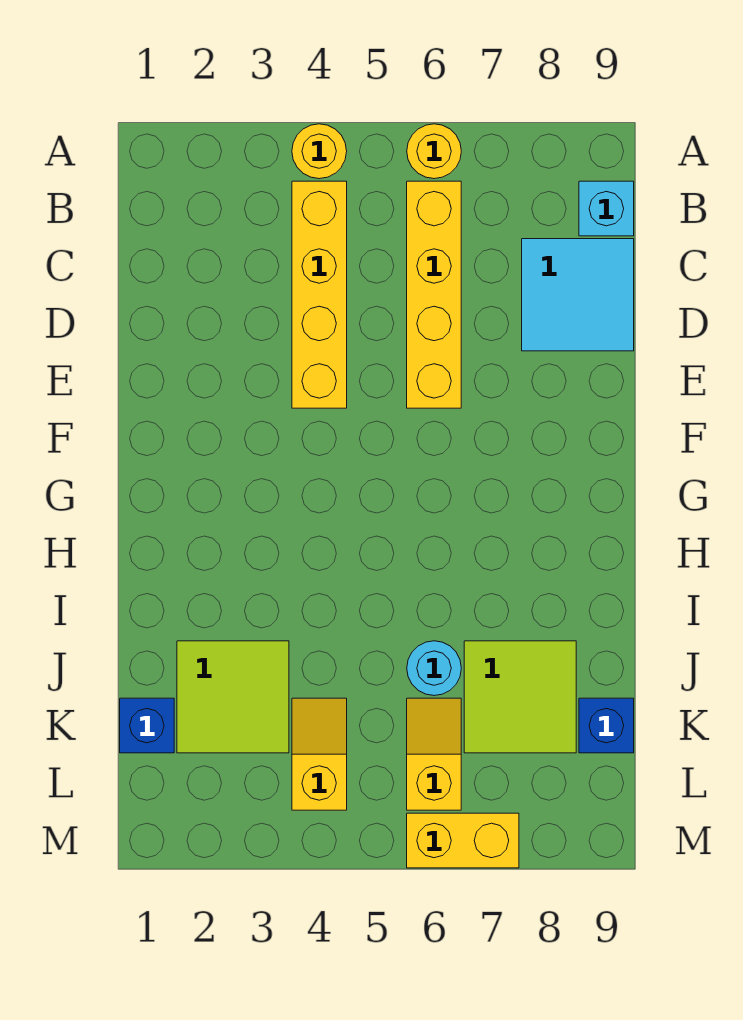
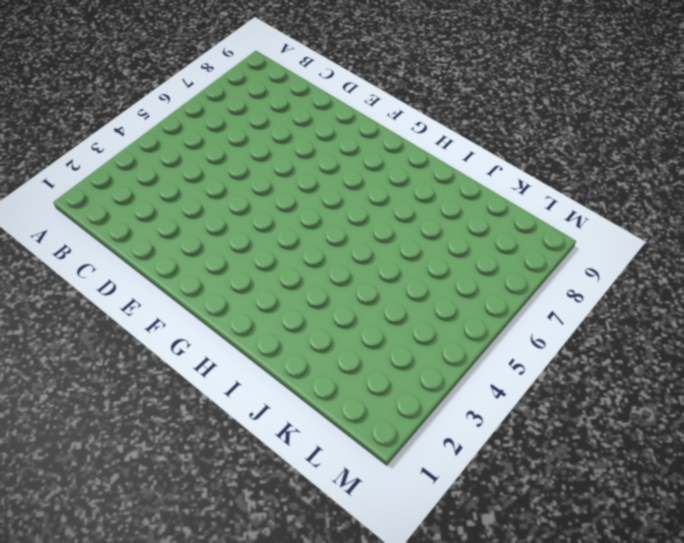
none -> yellow round brick A4 level 1
none -> yellow round brick A6 level 1
none -> yellow brick B4:E4 level 1

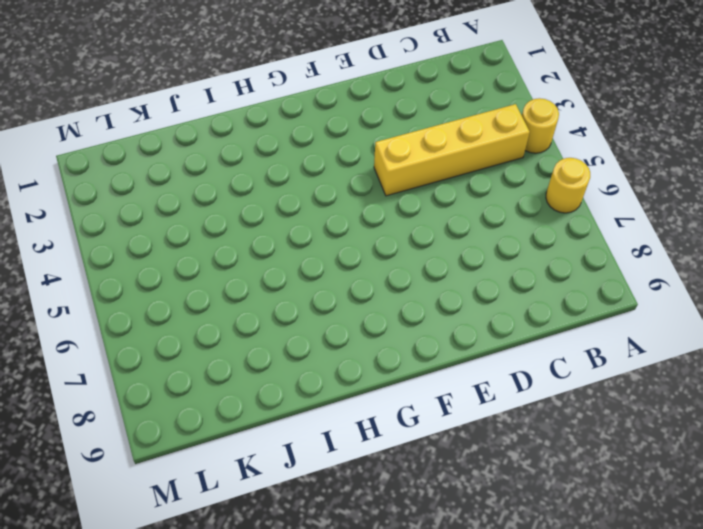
none -> yellow brick B6:E6 level 1
none -> cyan brick B9 level 1
none -> cyan tile C8:D9 level 1

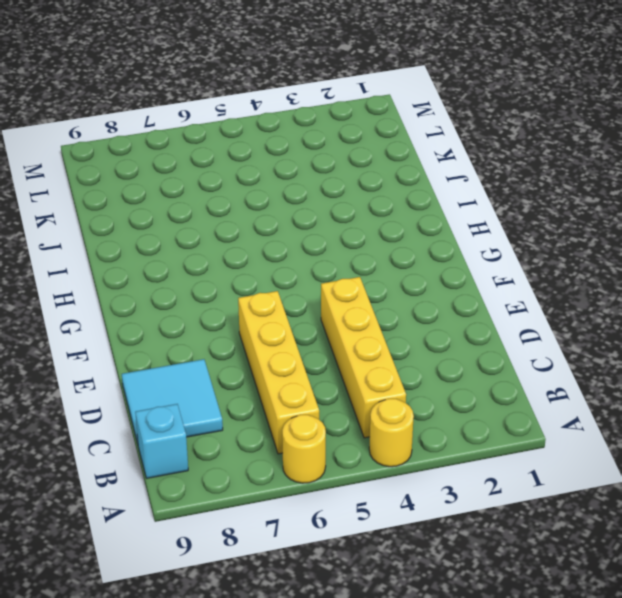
none -> lime tile J2:K3 level 1
none -> cyan round brick J6 level 1
none -> lime tile J7:K8 level 1

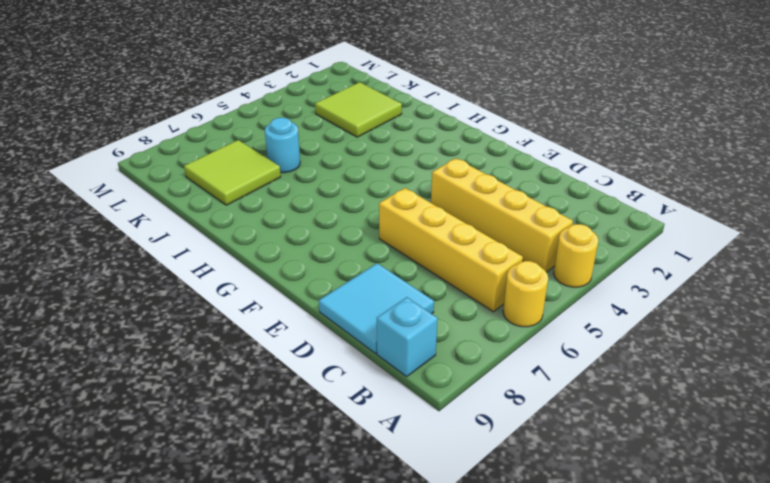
none -> blue brick K1 level 1
none -> yellow slope K4:L4 level 1 top L
none -> yellow slope K6:L6 level 1 top L

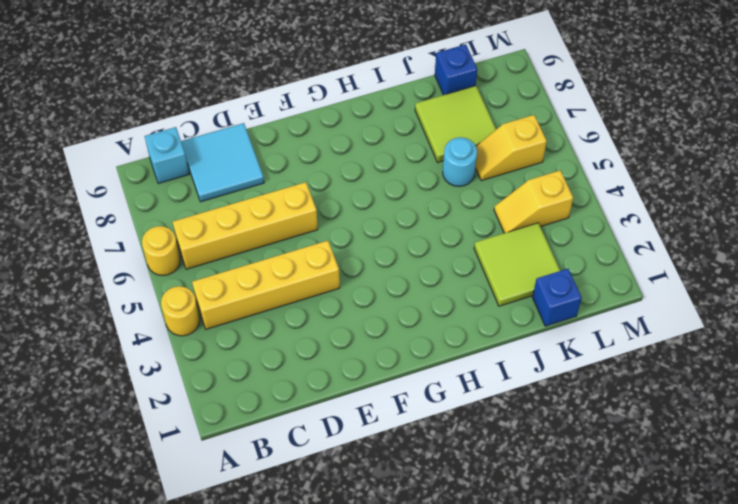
none -> yellow brick M6:M7 level 1

